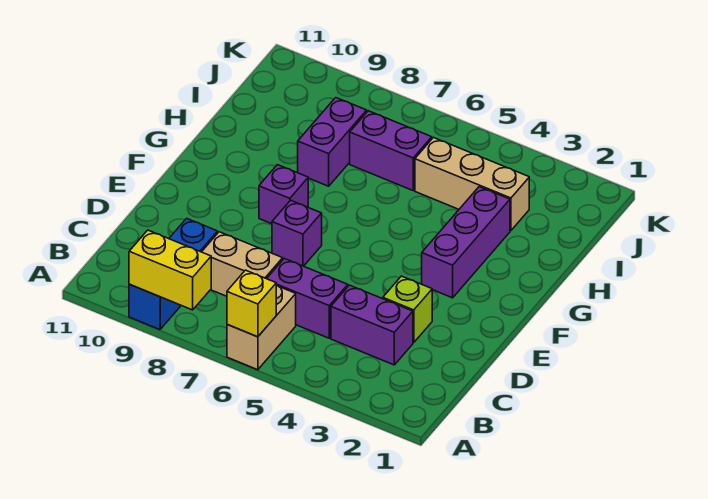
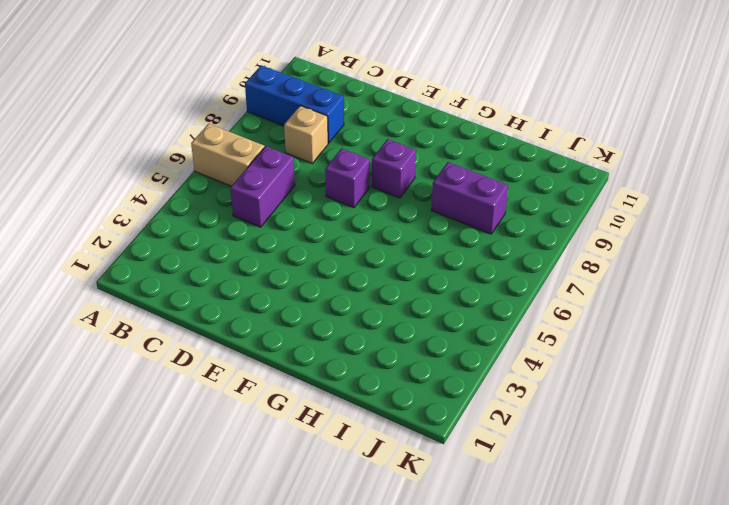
tan brick C8 level 1 -> tan brick C7:C8 level 1
none -> purple brick C3:C4 level 1
none -> lime brick D3 level 1
none -> purple brick F3:H3 level 1

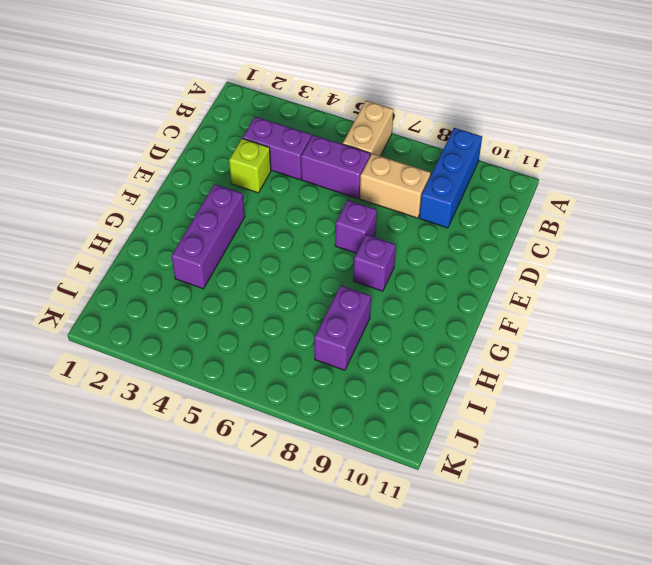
none -> tan brick I3:I5 level 1
none -> purple brick I6:I7 level 1
none -> yellow brick A6 level 2

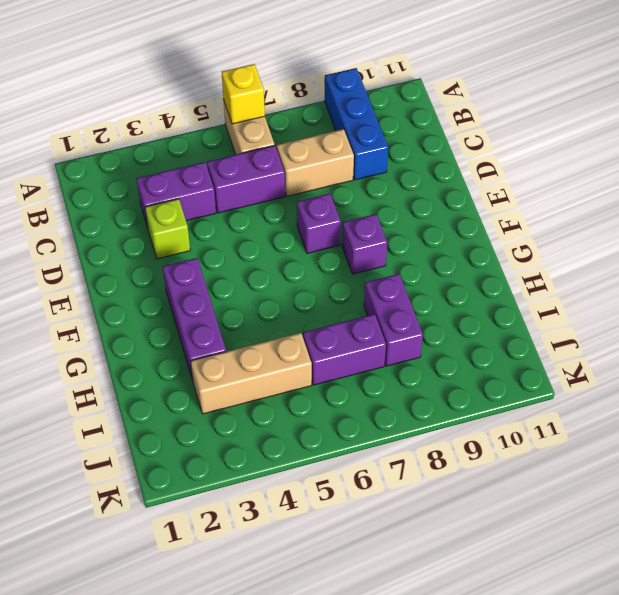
none -> yellow brick A8:A9 level 2

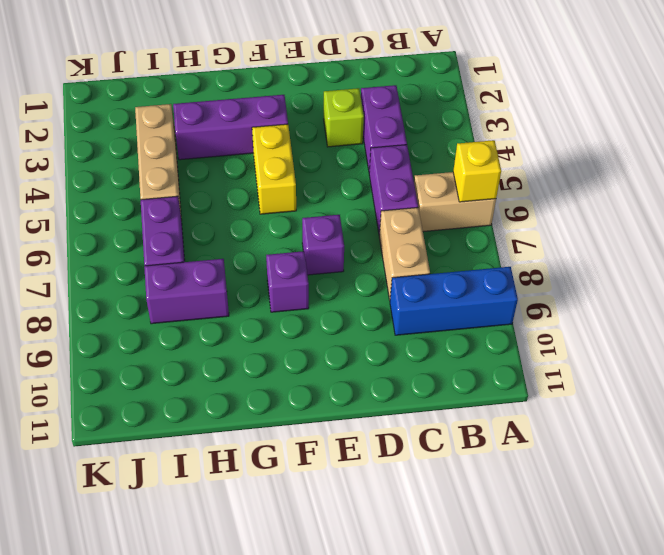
yellow brick F4:F5 level 1 -> yellow brick A8:A9 level 2

